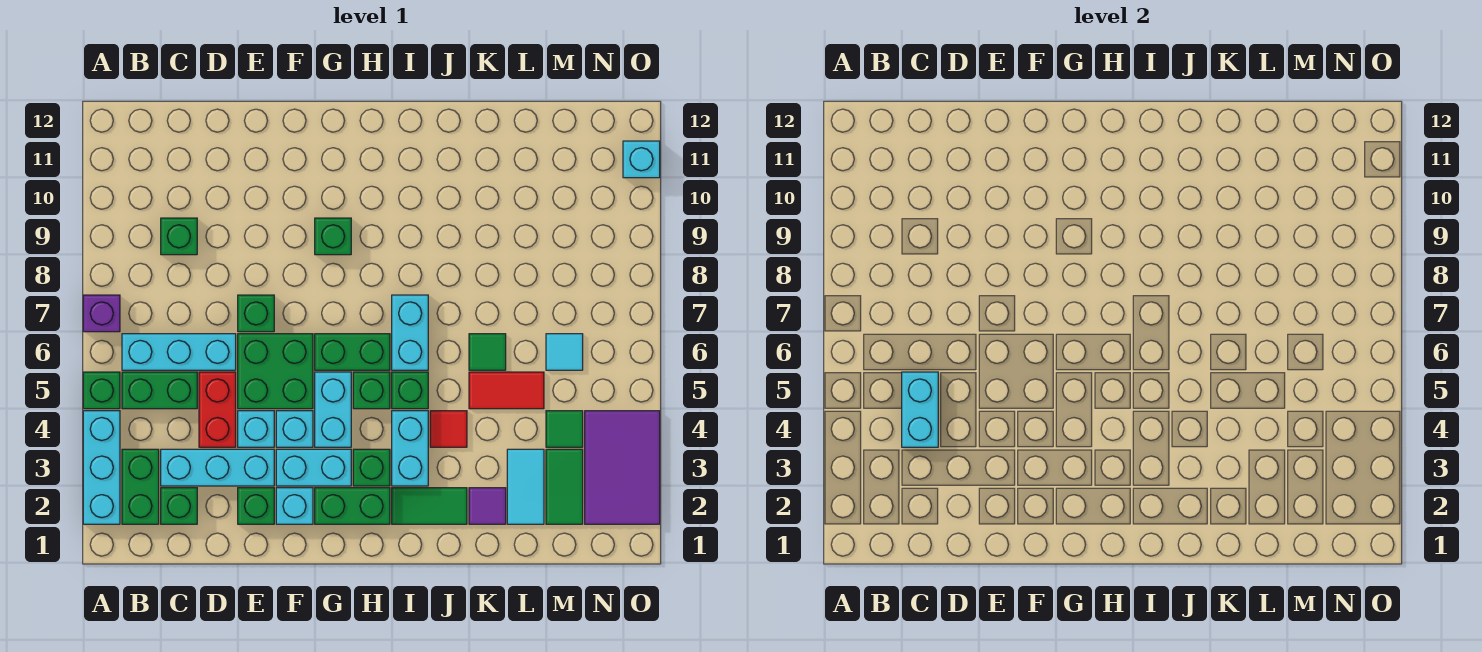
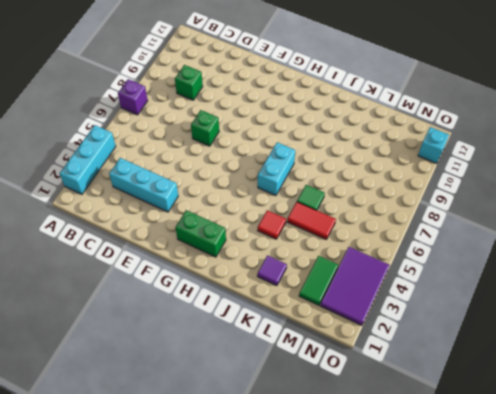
none -> green brick A5 level 1
none -> green brick B2:B3 level 1
none -> green brick B5:C5 level 1
none -> cyan brick B6:D6 level 1

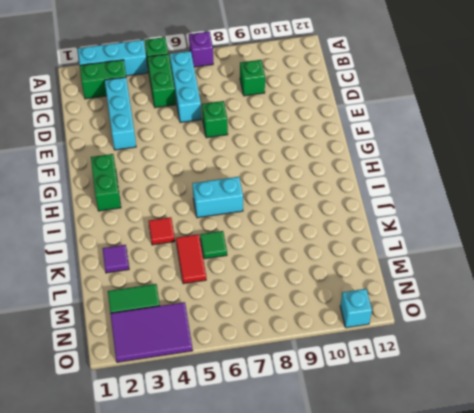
none -> green brick C2 level 1
none -> red brick D4:D5 level 1
none -> green brick E2 level 1
none -> cyan brick E4 level 1

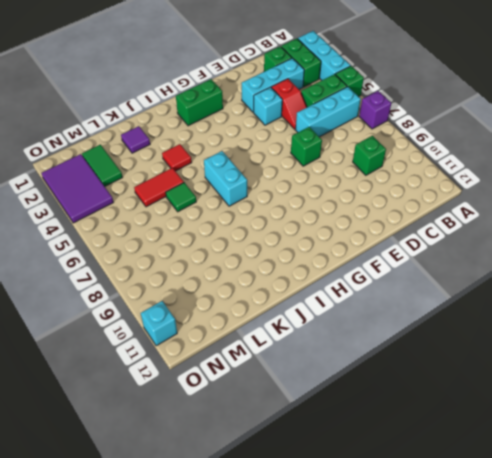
red slope D4:D5 level 1 top 4 -> red brick D4:D5 level 1
none -> green brick E2 level 1
none -> green brick E5:F6 level 1
none -> cyan brick F2 level 1
none -> cyan brick F3:G3 level 1

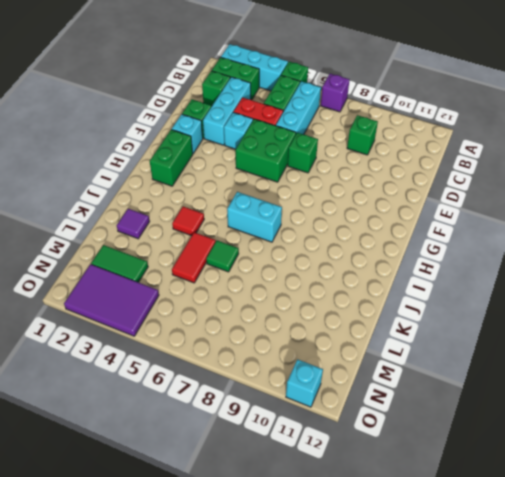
none -> cyan brick F3:G3 level 1
none -> cyan brick F4 level 1
none -> cyan brick G4:G5 level 1
none -> green brick G6:H6 level 1

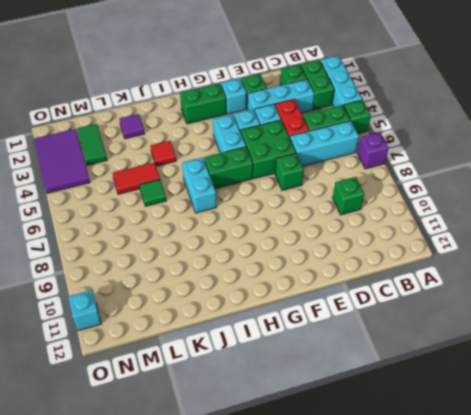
none -> cyan brick F3:G3 level 1
none -> green brick G9 level 1
none -> green brick H3 level 1
none -> green brick H5 level 1

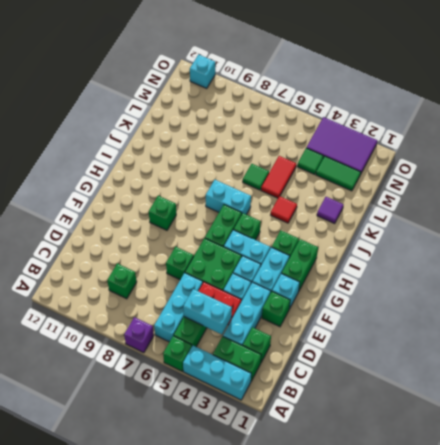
none -> green tile I2:J2 level 1
none -> cyan brick I3:I4 level 1
none -> green brick I5 level 1
none -> cyan tile L2:L3 level 1

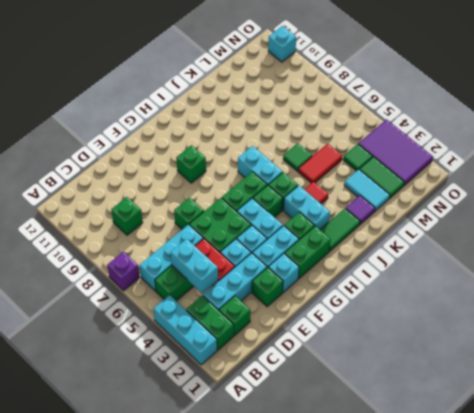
none -> green brick A5 level 1
none -> cyan tile M6 level 1

